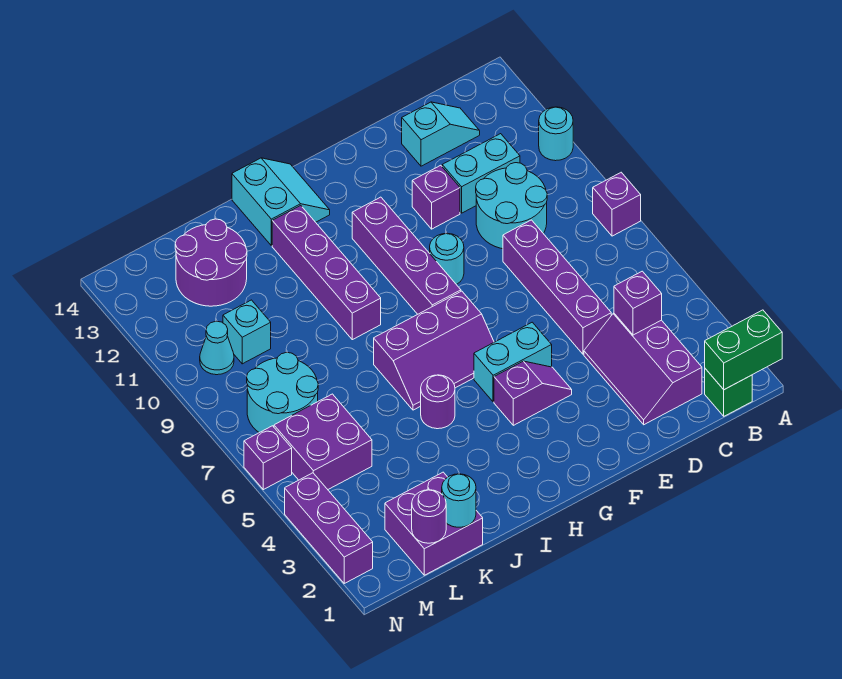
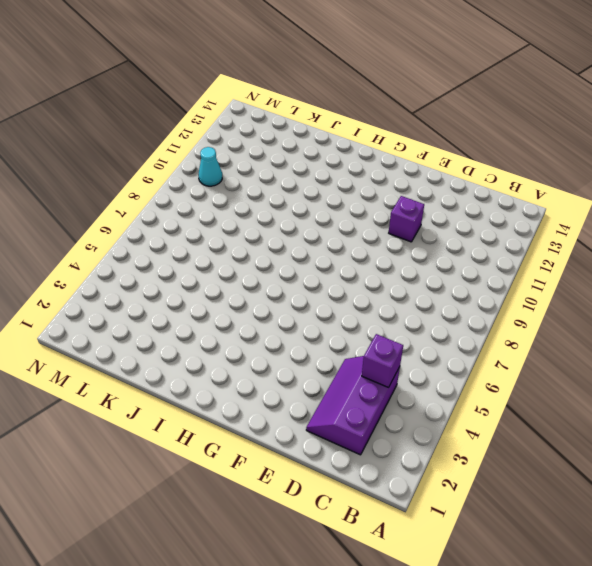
none -> purple brick A8 level 1
none -> cyan round brick A11 level 1
none -> green brick B1 level 1

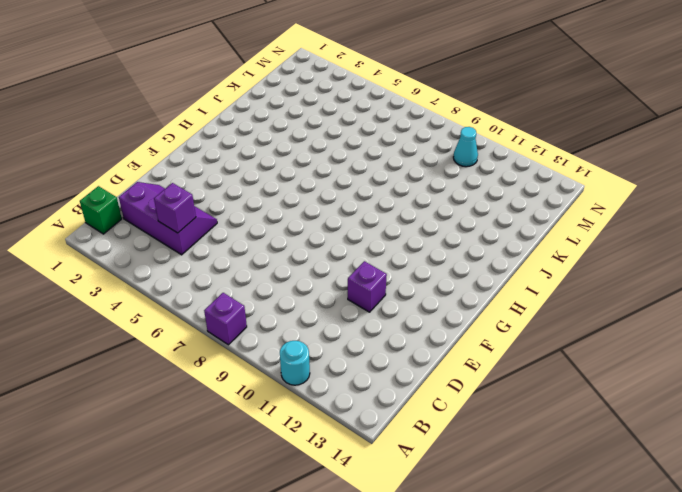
none -> cyan round brick C9:D10 level 1
none -> cyan brick C11:D11 level 1
none -> cyan slope C13:D13 level 1 top D

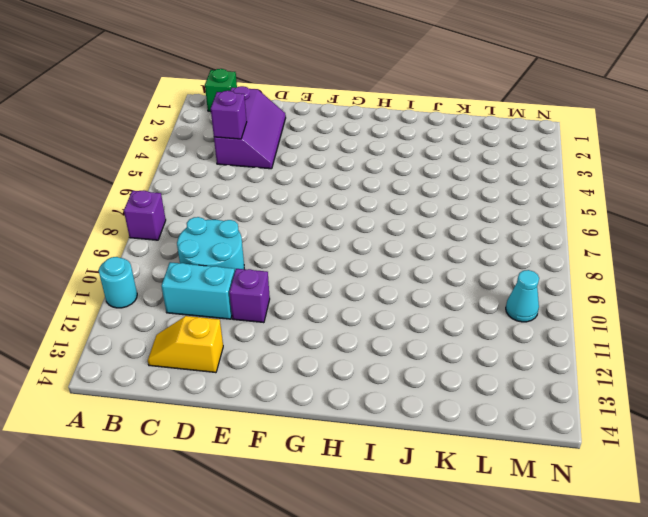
yellow slope C13:D13 level 1 top D -> cyan slope C13:D13 level 1 top D
none -> purple brick D5:D8 level 1
none -> purple slope F4:G4 level 1 top G
none -> cyan brick F5:G5 level 1

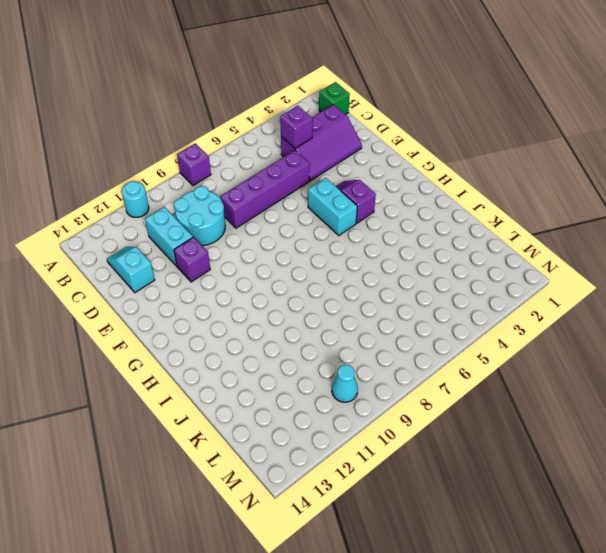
none -> cyan round brick F9 level 1
none -> purple slope G6:I7 level 1 top 7
none -> purple brick G8:G11 level 1

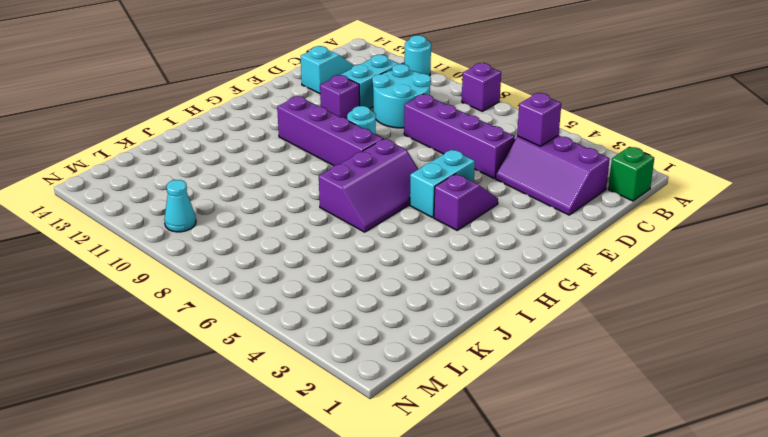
none -> cyan slope H13:I14 level 1 top I
none -> purple round brick I5 level 1
none -> purple brick I9:I12 level 1

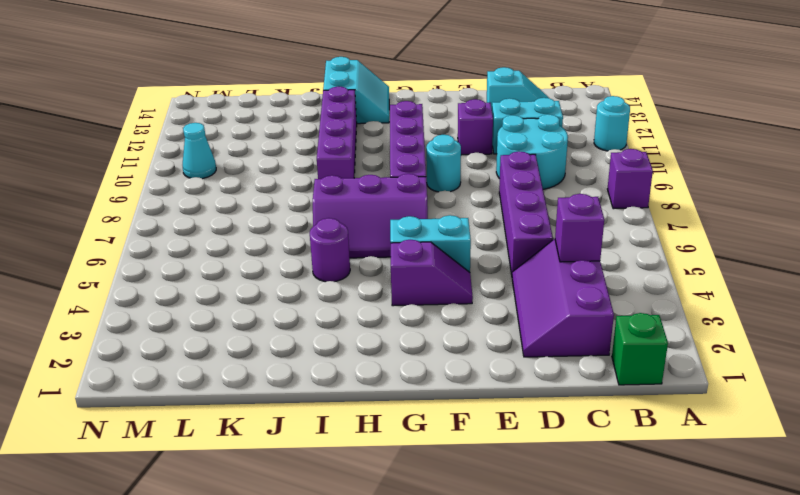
none -> purple brick K1:L2 level 1
none -> purple round brick K12:L13 level 1
none -> purple brick L5:M6 level 1

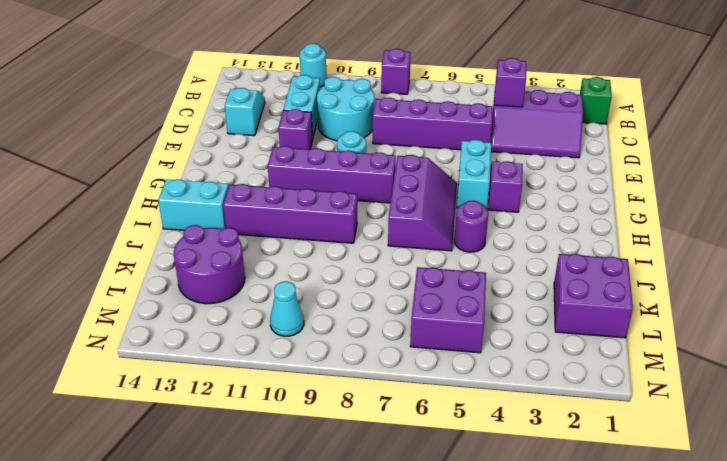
none -> cyan round brick L7:M8 level 1
none -> cyan brick L10 level 1
none -> purple brick N2:N4 level 1

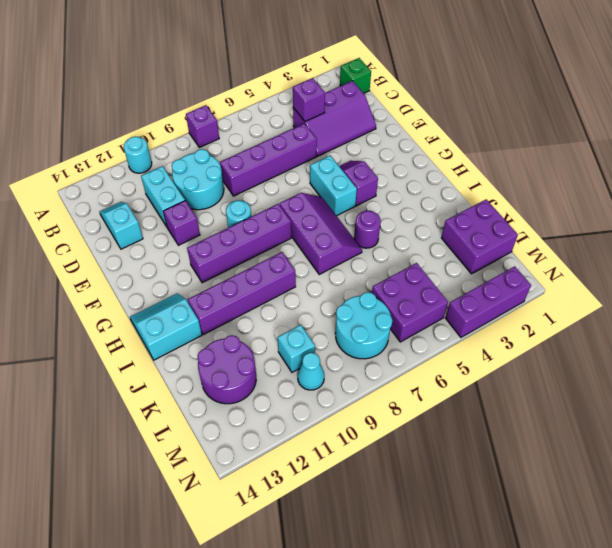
none -> purple brick N6 level 1
none -> green brick A1:B1 level 2
none -> cyan round brick K1 level 2

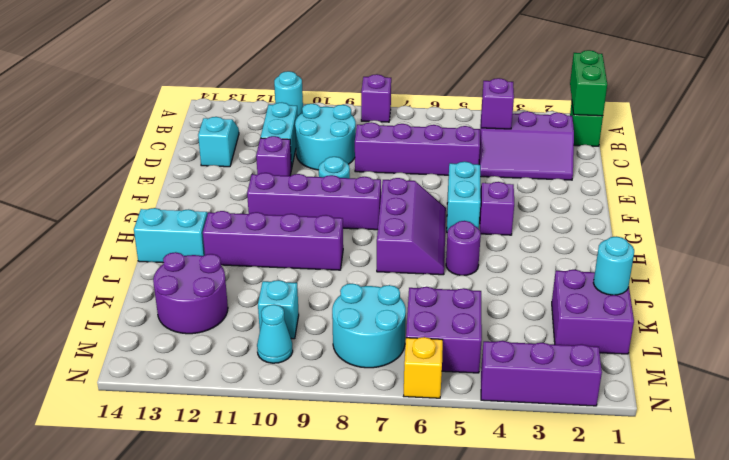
yellow brick N6 level 1 -> purple brick N6 level 1
none -> purple round brick L1 level 2

